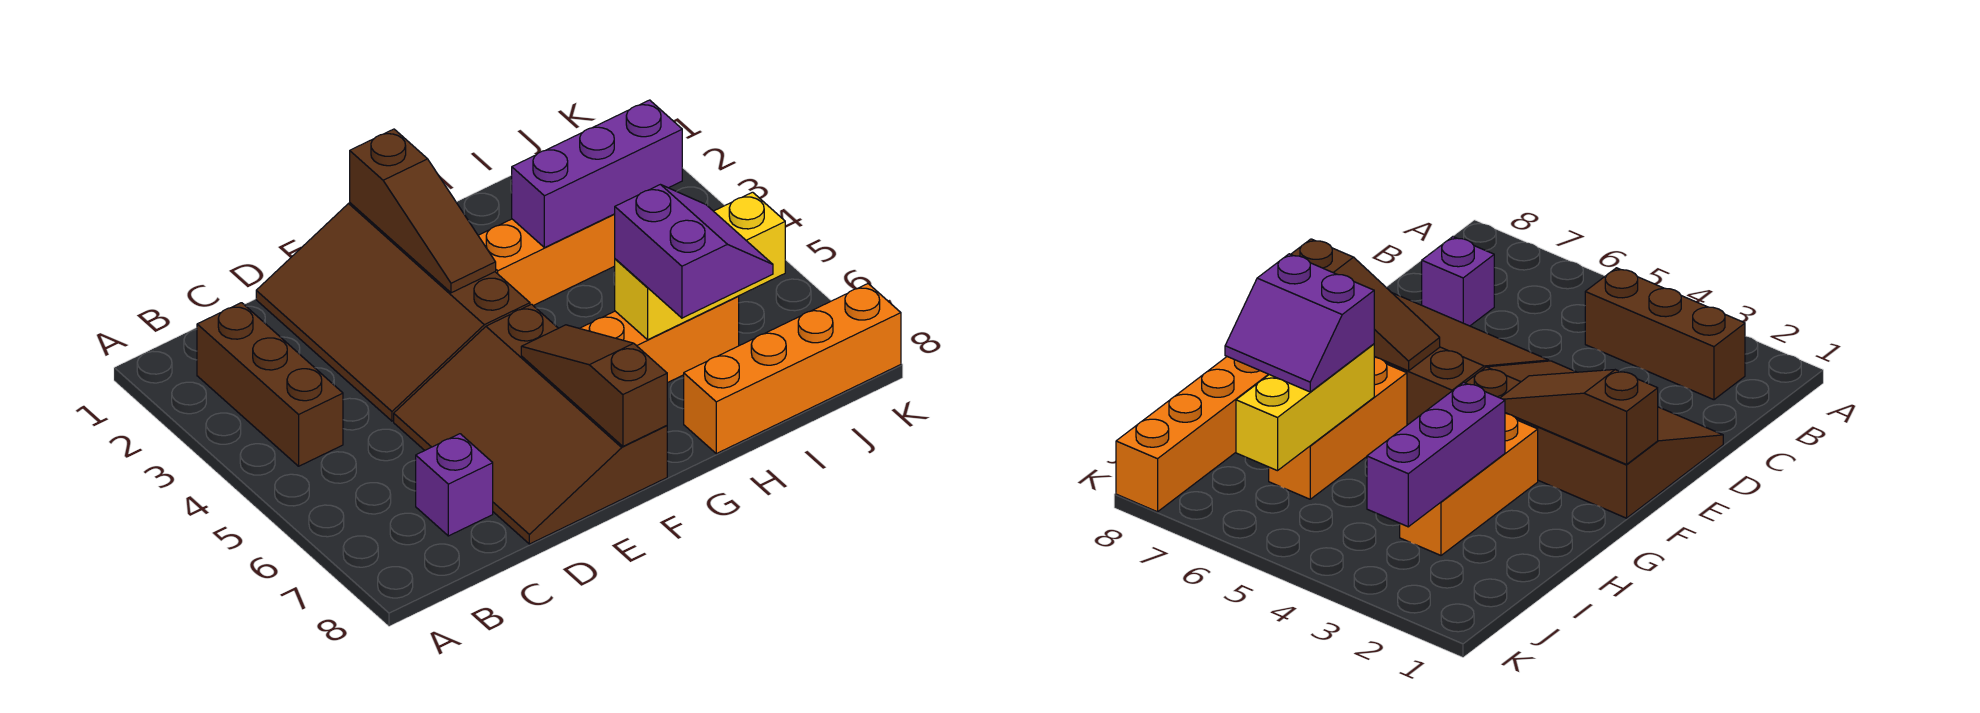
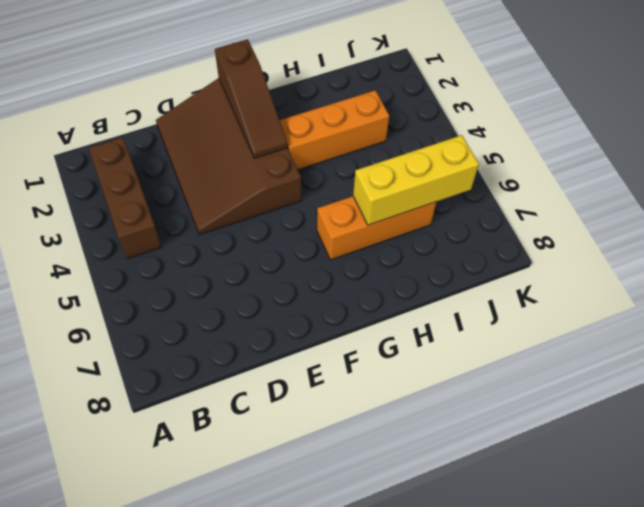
none -> purple brick C7 level 1
none -> brown slope D5:F8 level 1 top F
none -> orange brick H8:K8 level 1

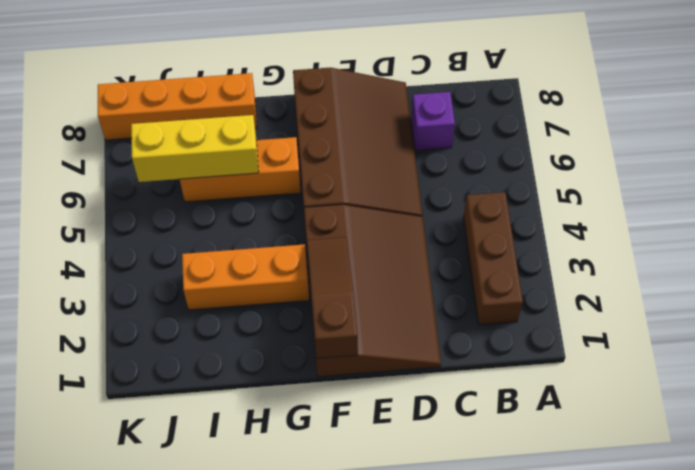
none -> brown slope F6:F8 level 2 top 8
none -> purple brick H3:J3 level 2
none -> purple slope H6:I7 level 3 top H

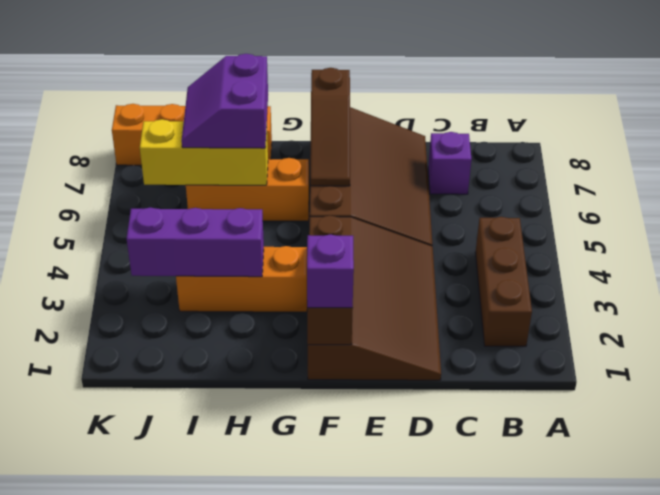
purple brick F1 level 3 -> none

